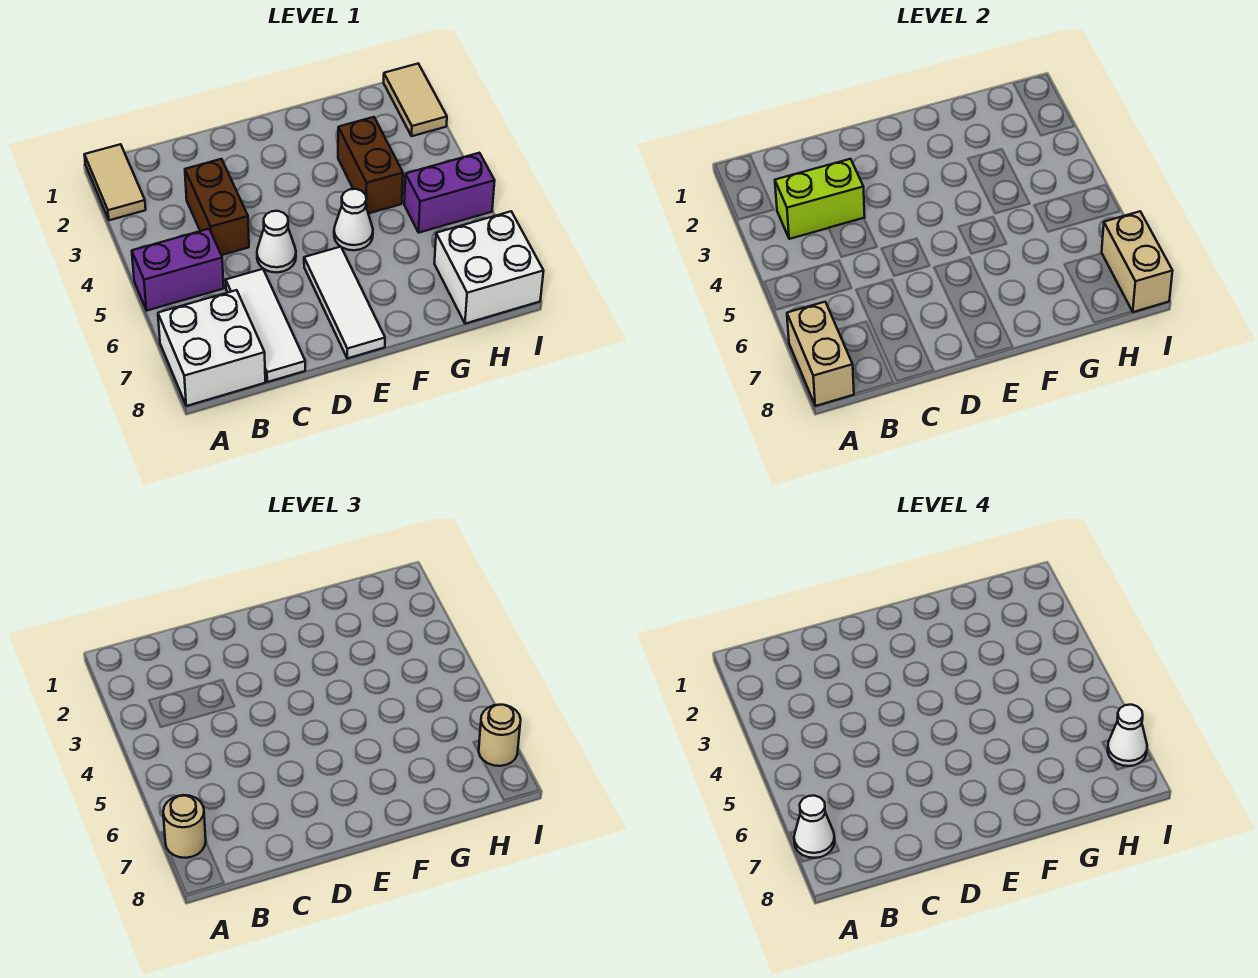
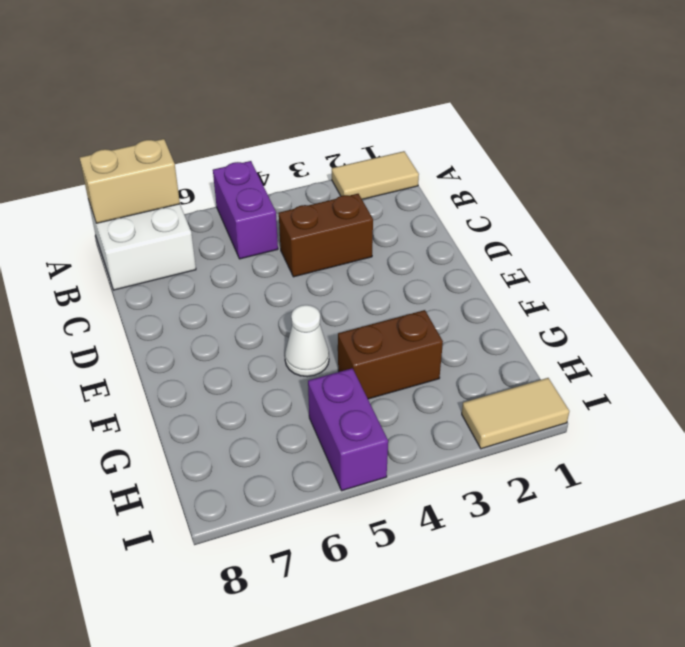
none -> white tile C6:C8 level 1
none -> white cone D5 level 1
none -> white tile E6:E8 level 1

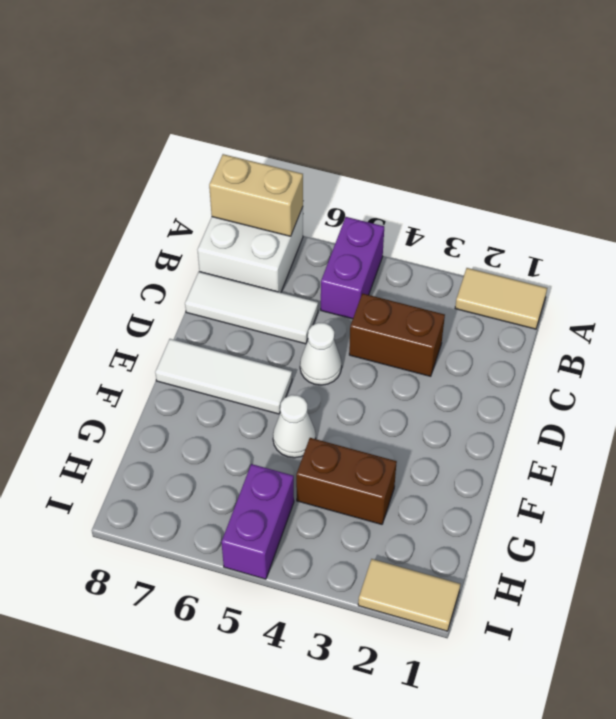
none -> white brick H7:I8 level 1
none -> lime brick B3:C3 level 2
none -> tan brick I7:I8 level 2

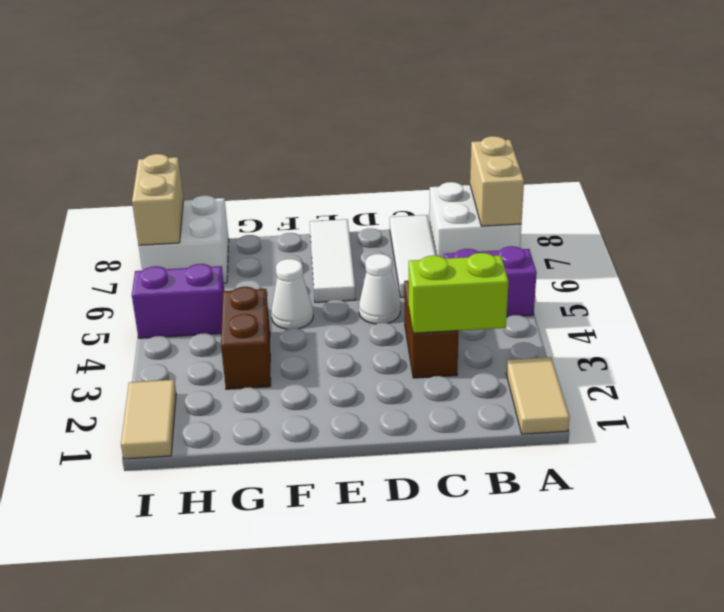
none -> tan round brick A7 level 3
none -> tan round brick I7 level 3
none -> white cone A7 level 4

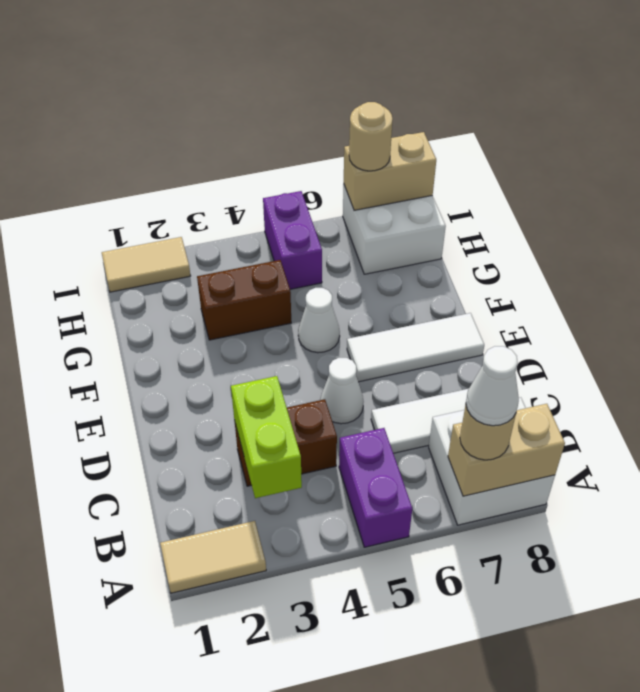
none -> white cone I7 level 4

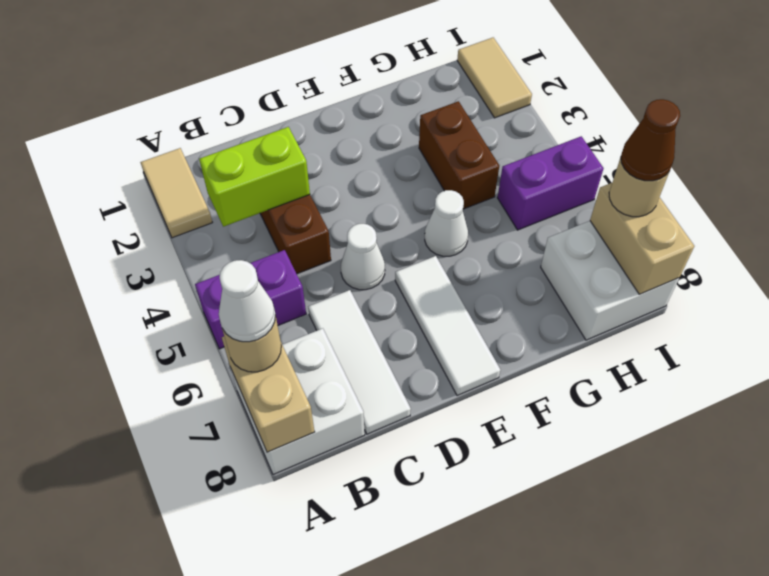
brown cone I7 level 4 -> white cone I7 level 4

